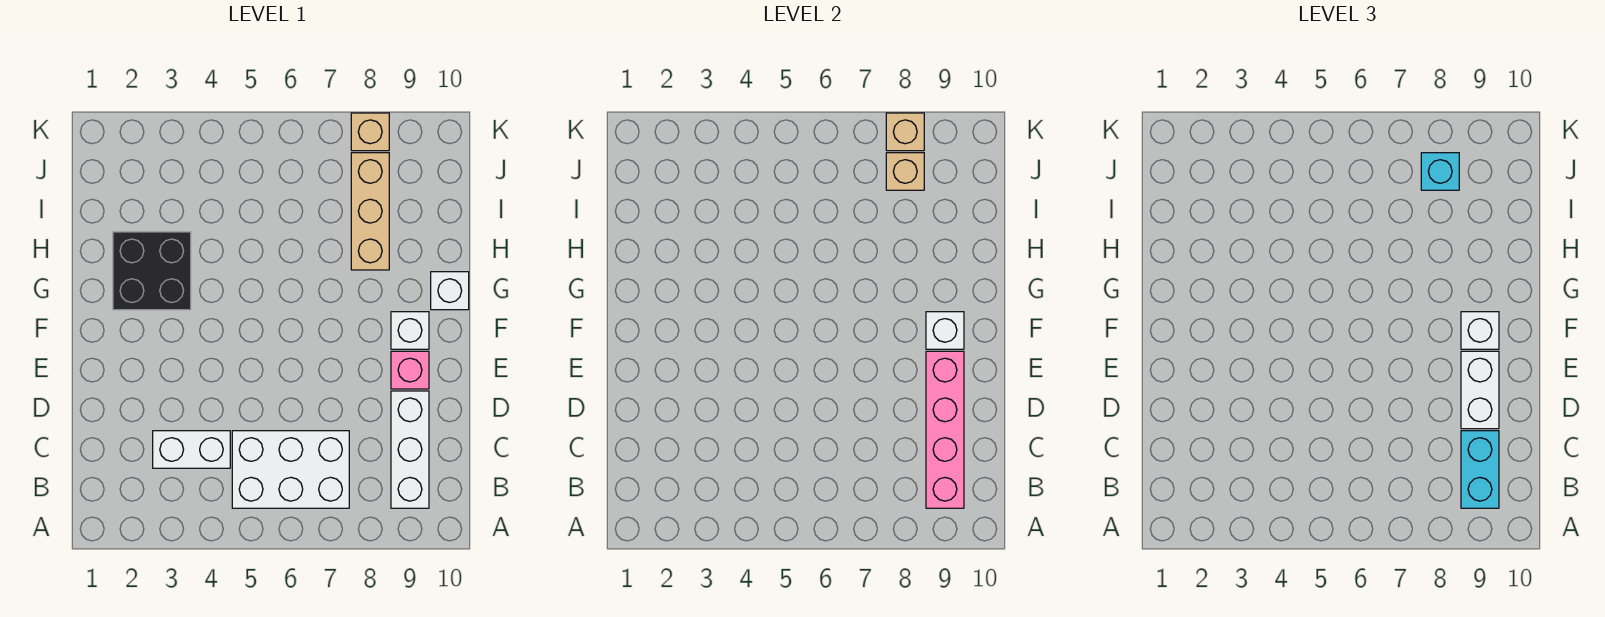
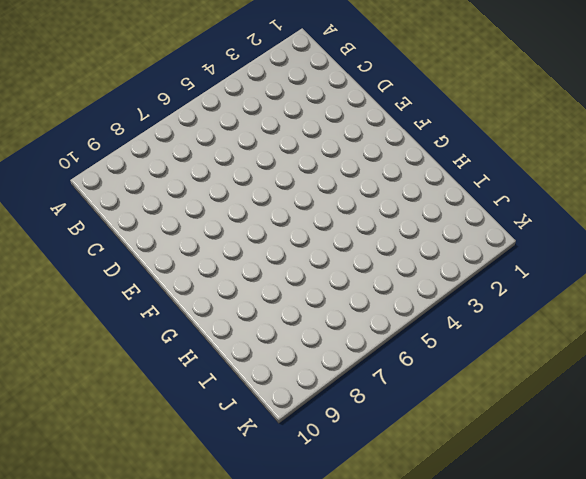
none -> white brick B5:C7 level 1
none -> white brick B9:D9 level 1
none -> white brick C3:C4 level 1

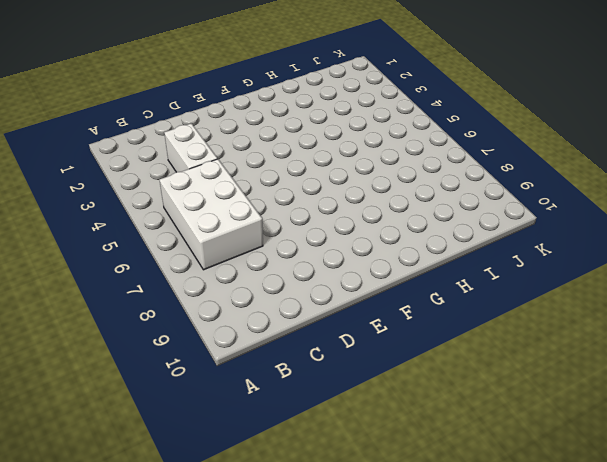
none -> white brick B9:D9 level 1
none -> pink brick E9 level 1
none -> white brick F9 level 1

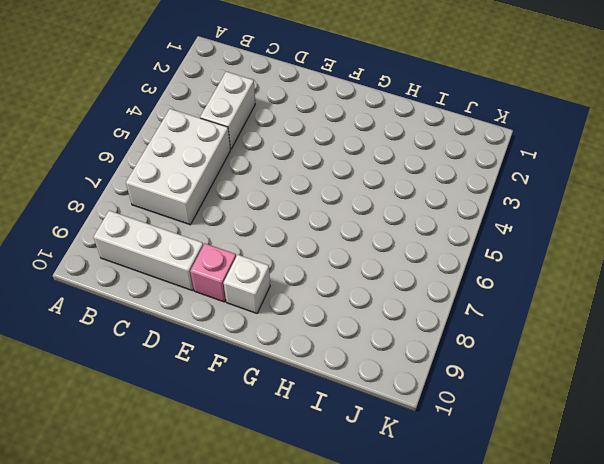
none -> black brick G2:H3 level 1
none -> white brick G10 level 1
none -> tan brick H8:J8 level 1

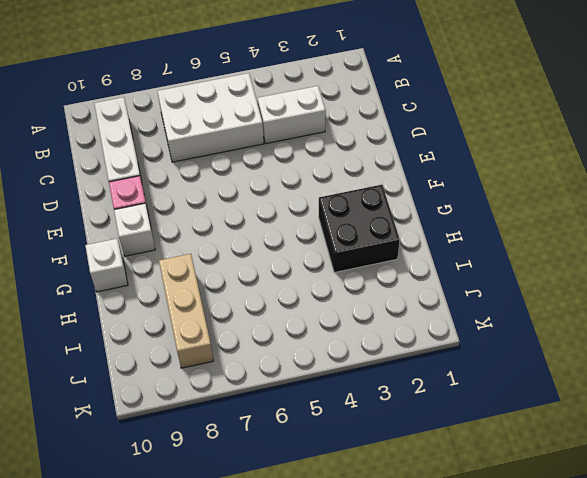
none -> tan brick K8 level 1
none -> pink brick B9:E9 level 2
none -> white brick F9 level 2

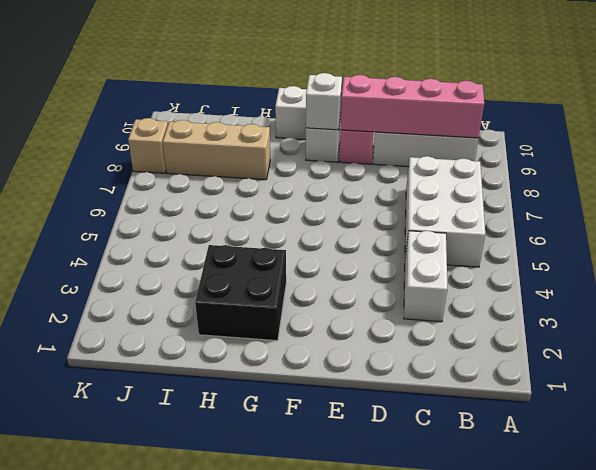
none -> tan brick J8 level 2
none -> tan brick K8 level 2
none -> cyan brick B9:C9 level 3

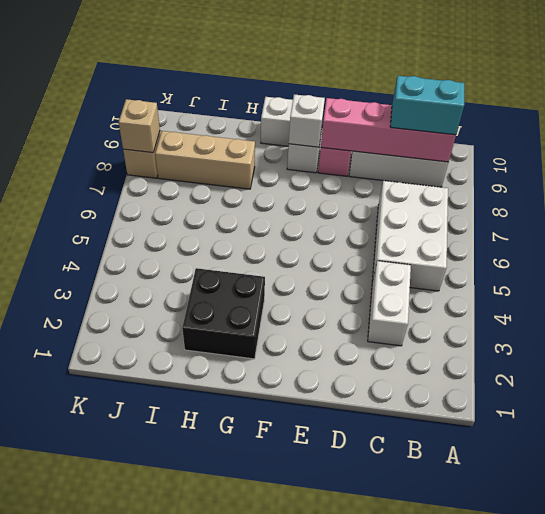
none -> tan brick J8 level 2
none -> white brick D9:E9 level 3
none -> white brick F9 level 3

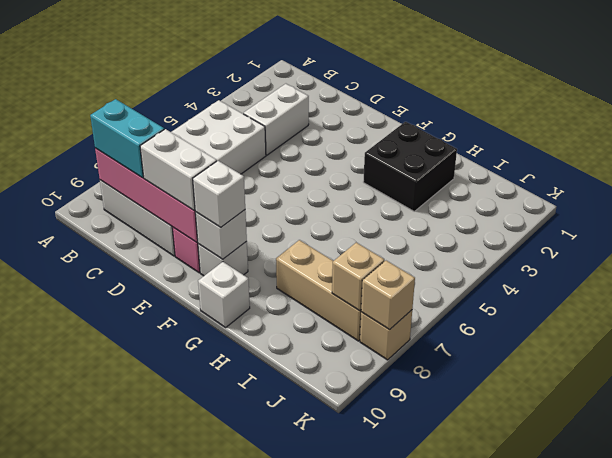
none -> cyan brick J8 level 3

